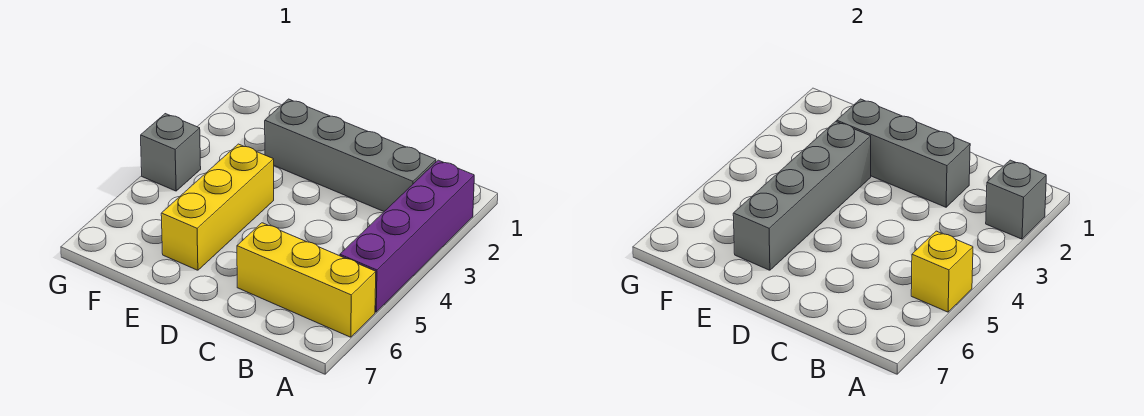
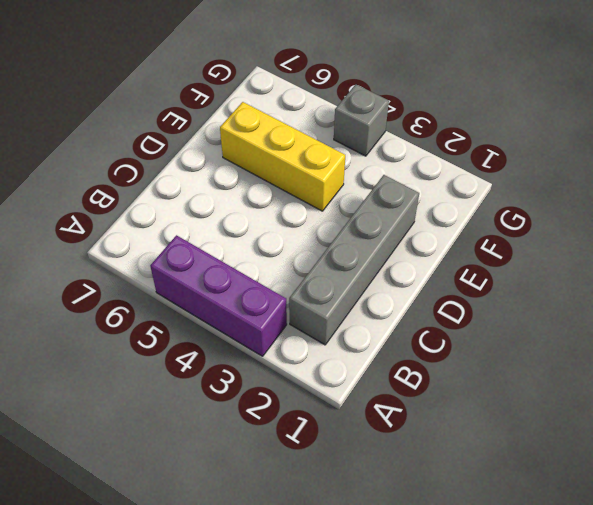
purple brick A3:A5 level 1 -> purple brick A2:A5 level 1
none -> yellow brick A6:C6 level 1
none -> grey brick A2 level 2

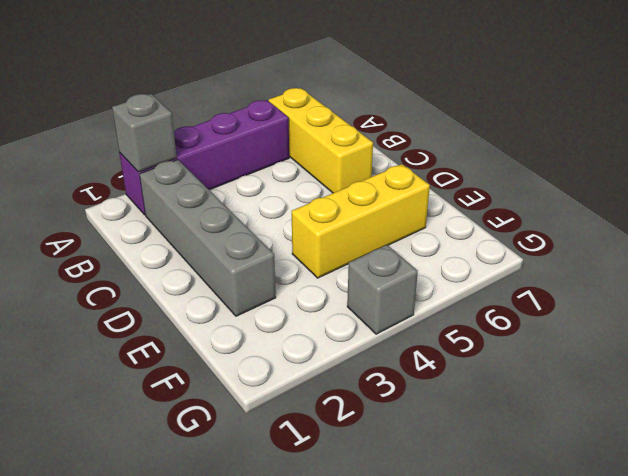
none -> yellow brick A5 level 2
none -> grey brick C2:E2 level 2

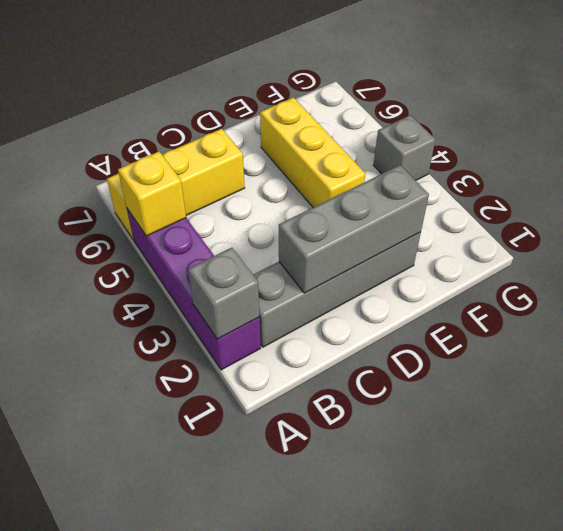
none -> grey brick E3:E6 level 2

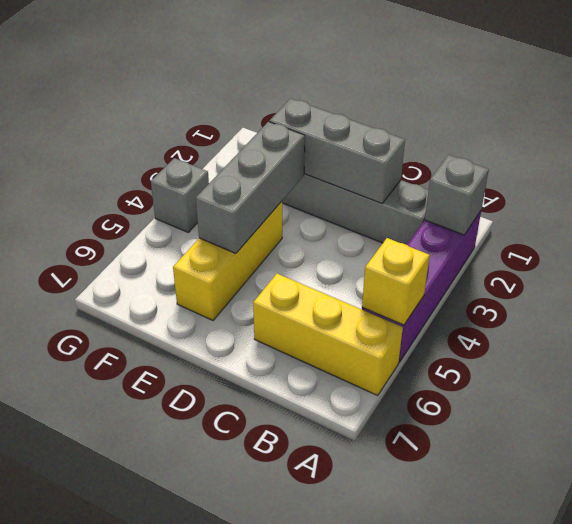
grey brick E3:E5 level 2 -> grey brick E3:E6 level 2

